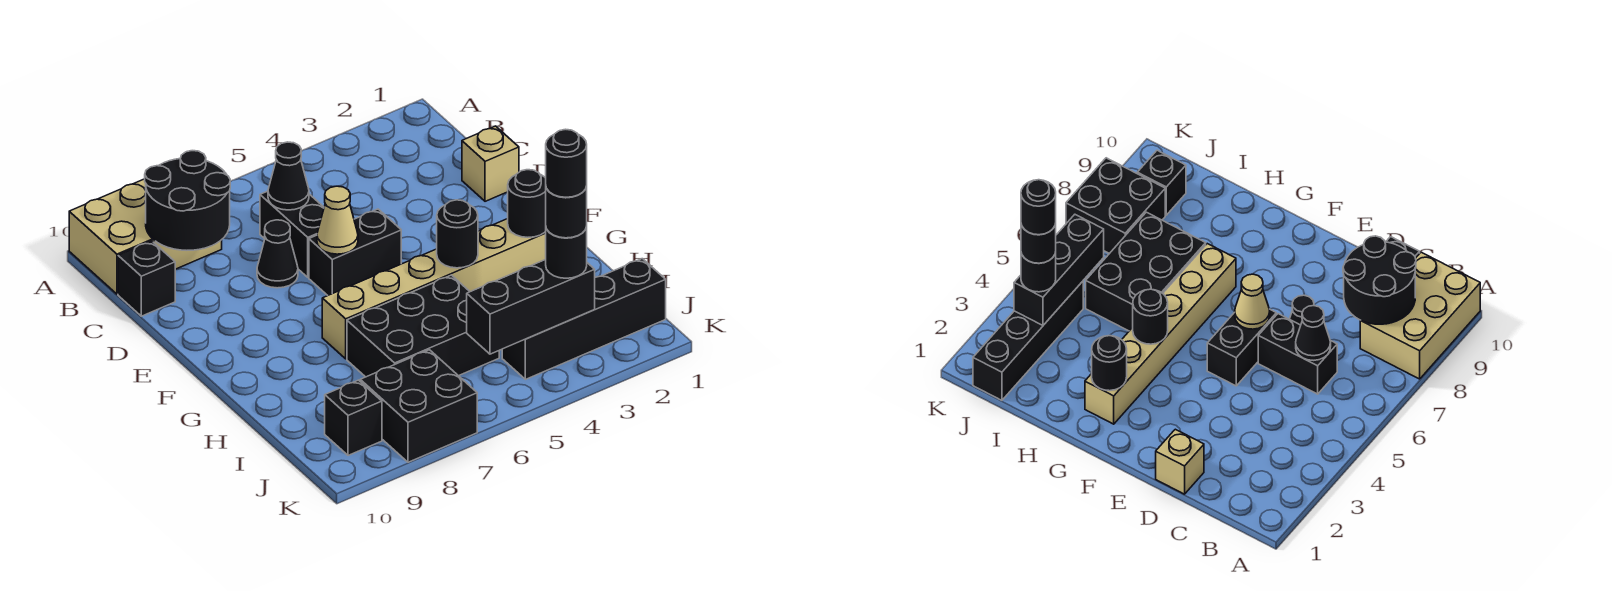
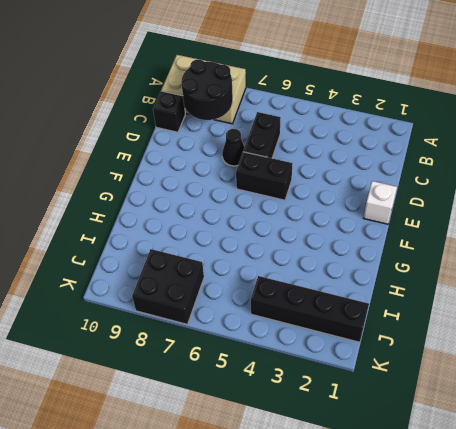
white brick E1 level 1 -> none
none -> tan brick D1 level 1
none -> tan brick G2:G7 level 1
none -> black brick H5:I7 level 1

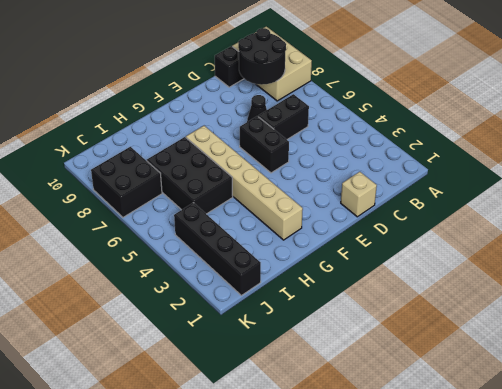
none -> black brick J9 level 1
none -> black cone C6 level 2
none -> tan cone E6 level 2

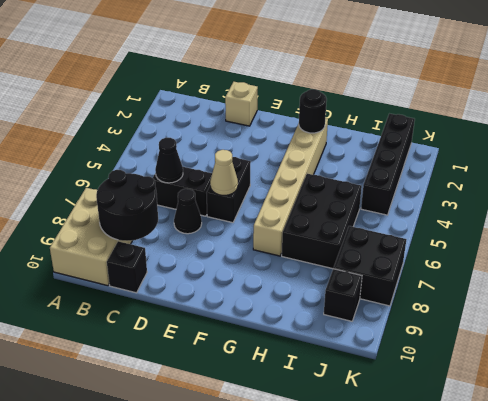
none -> black round brick G4 level 2
none -> black brick J3:J5 level 2
none -> black round brick J3 level 3

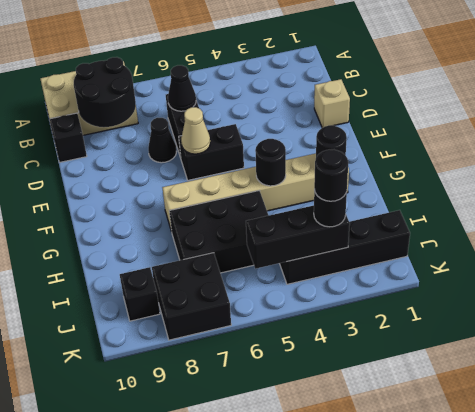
none -> black round brick J3 level 5

